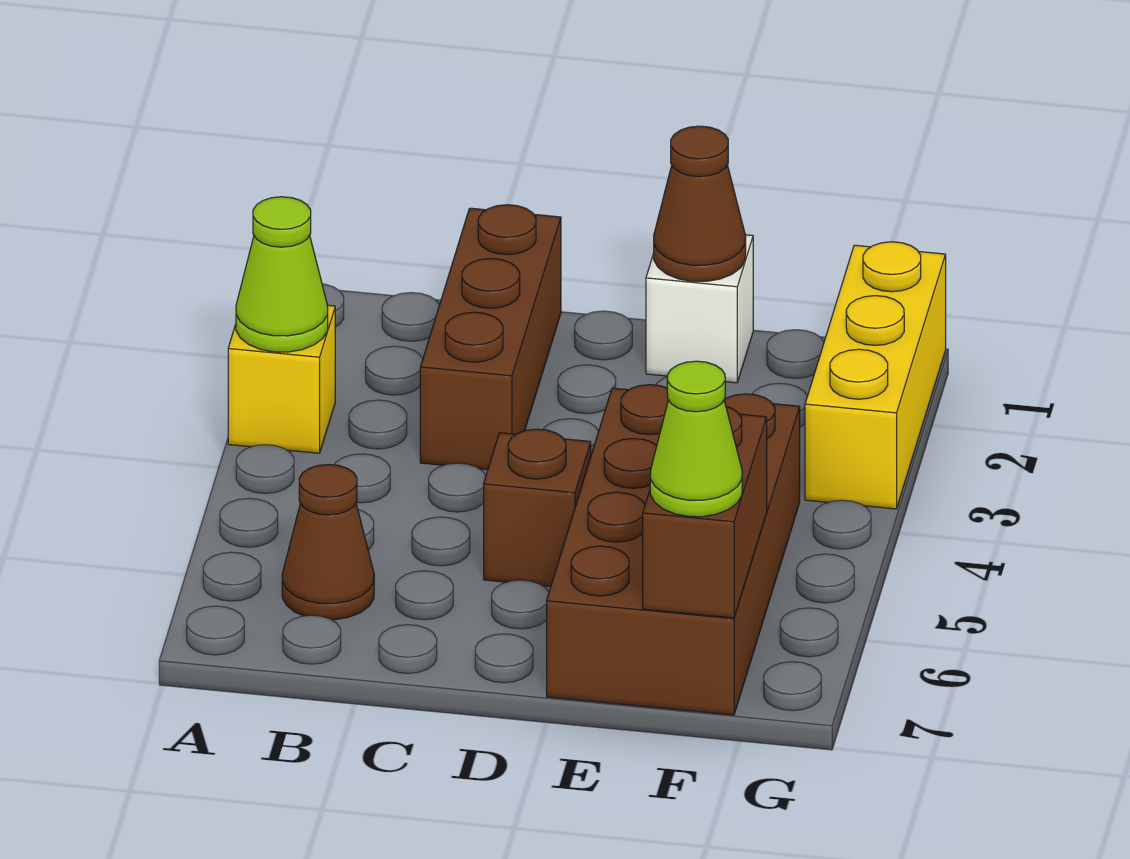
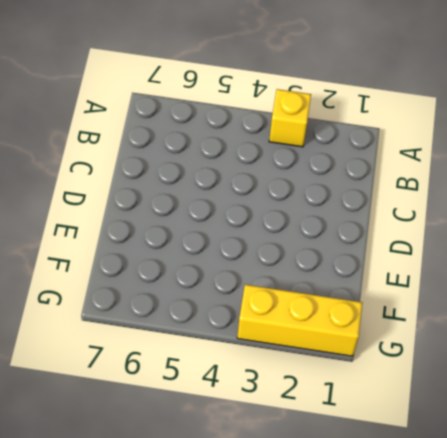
none -> brown cone B6 level 1
none -> brown brick C1:C3 level 1

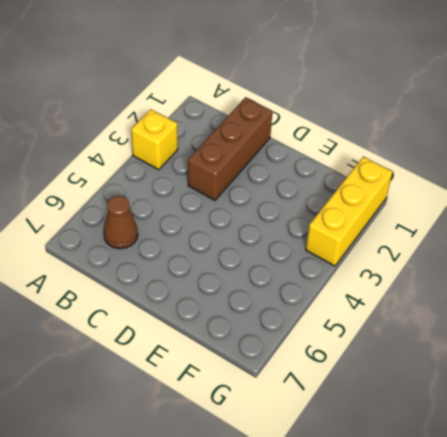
none -> brown brick D5 level 1
none -> white brick E1 level 1

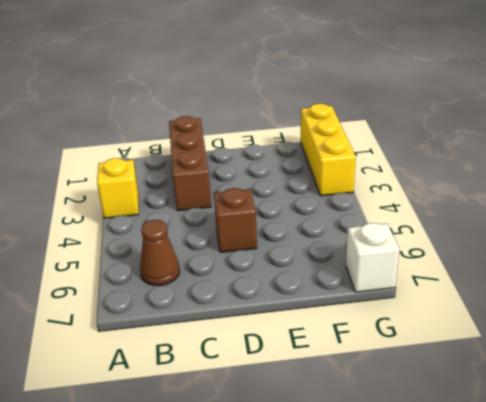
white brick G7 level 1 -> white brick E1 level 1
none -> brown brick E4:F7 level 1
none -> lime cone A3 level 2

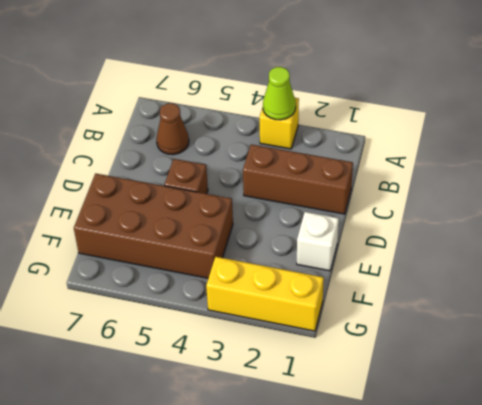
none -> brown cone E1 level 2
none -> brown brick F6:F7 level 2

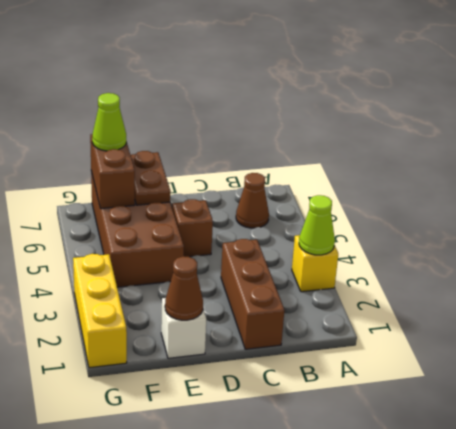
brown plate E6:E7 level 2 -> none

